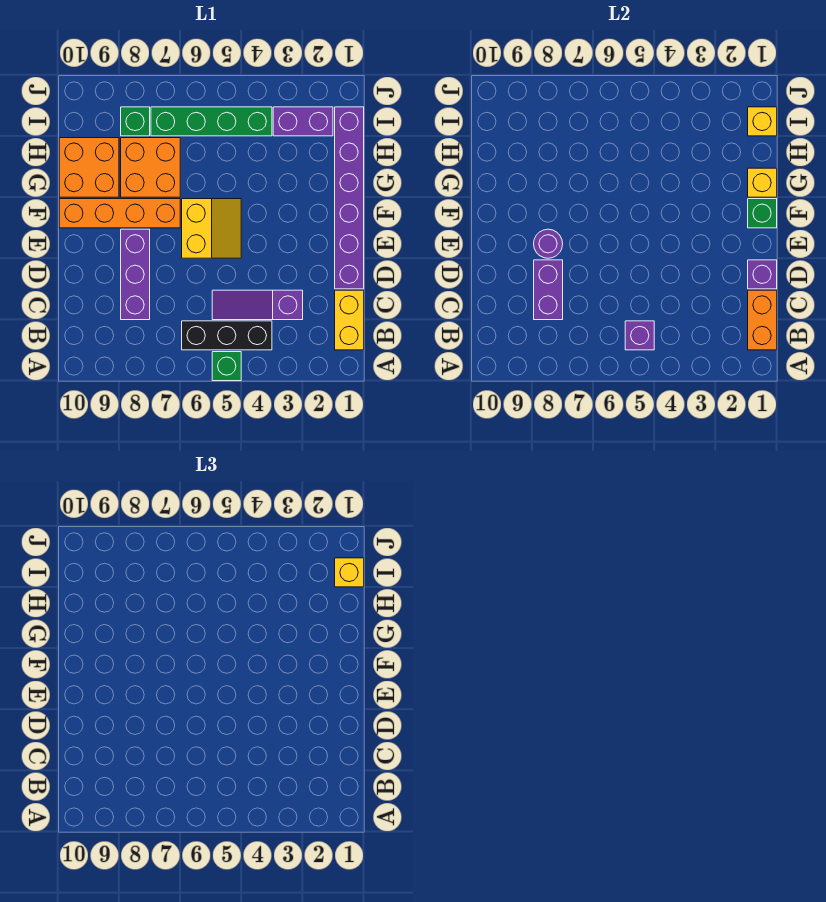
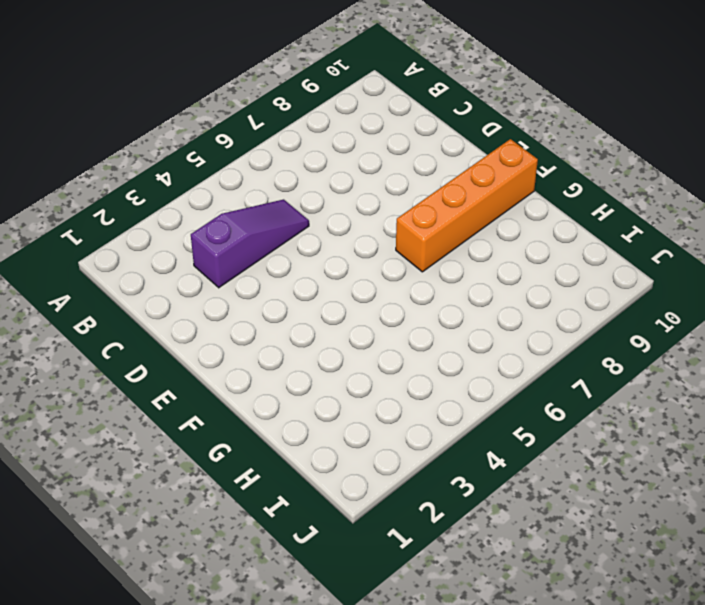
none -> green brick A5 level 1
none -> yellow brick B1:C1 level 1
none -> black brick B4:B6 level 1

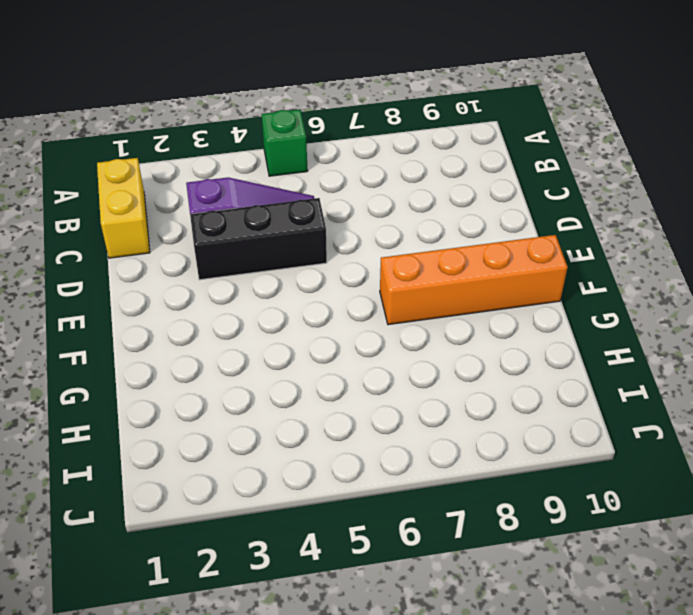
black brick D3:D5 level 1 -> black brick B4:B6 level 1
none -> purple brick C8:E8 level 1
none -> purple brick D1:I1 level 1
none -> yellow slope E5:F6 level 1 top 6

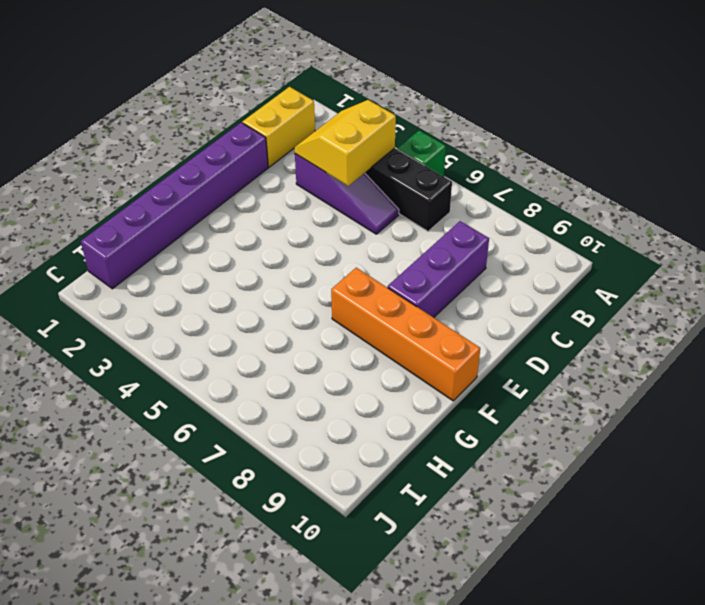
yellow slope B3:C4 level 2 top 4 -> yellow slope E5:F6 level 1 top 6
none -> orange brick G7:H8 level 1
none -> orange brick G9:H10 level 1
none -> purple brick I2:I3 level 1

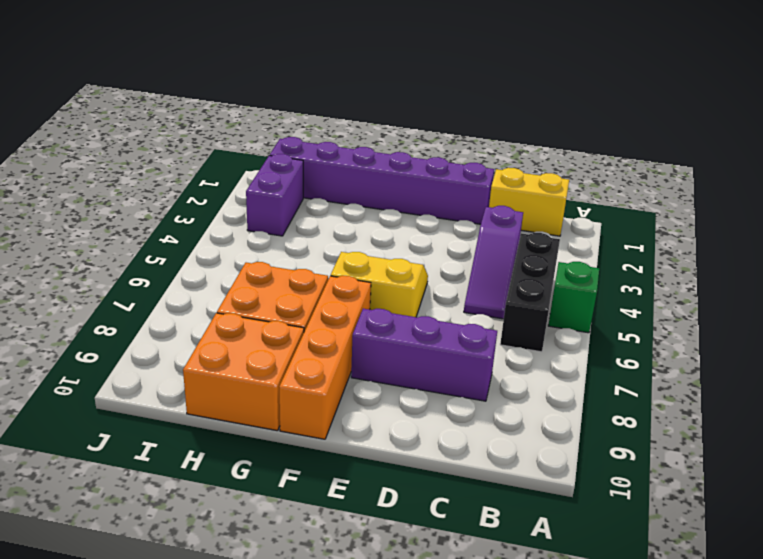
none -> green brick I4:I7 level 1
none -> green brick I8 level 1
none -> orange brick B1:C1 level 2

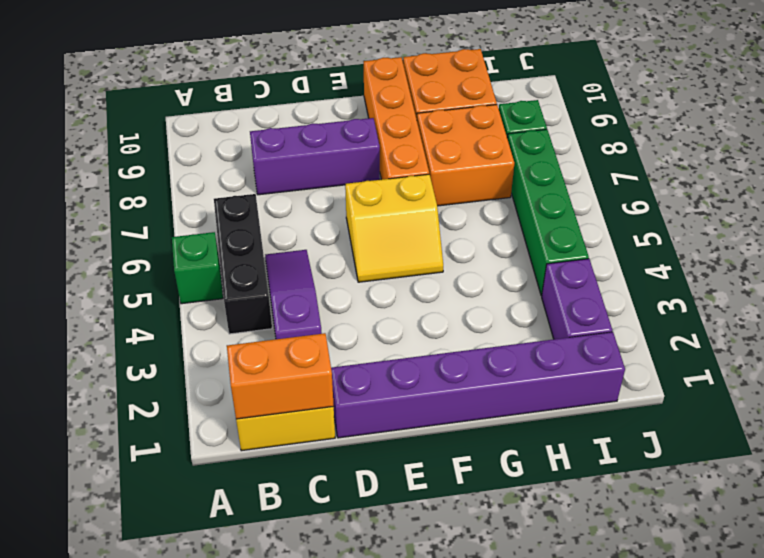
none -> purple brick B5 level 2
none -> purple brick C8:D8 level 2
none -> purple brick D1 level 2

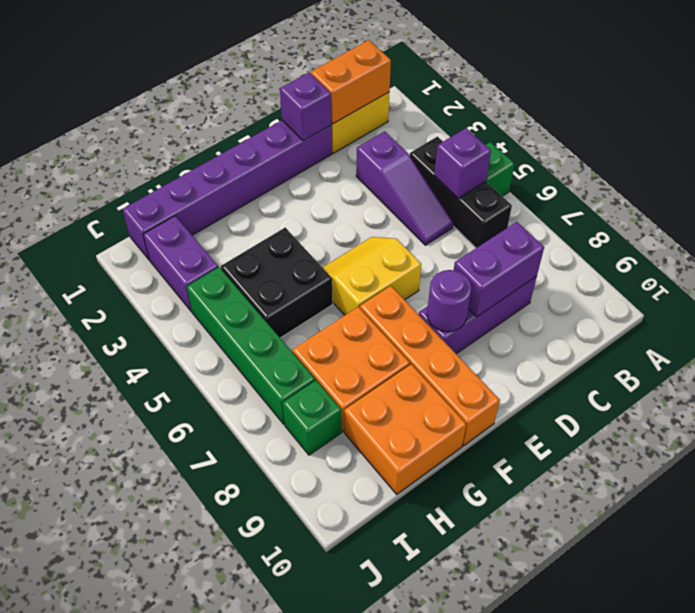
black brick G4:H5 level 1 -> none
none -> green brick F1 level 2
none -> yellow brick G1 level 2
none -> yellow brick I1 level 2

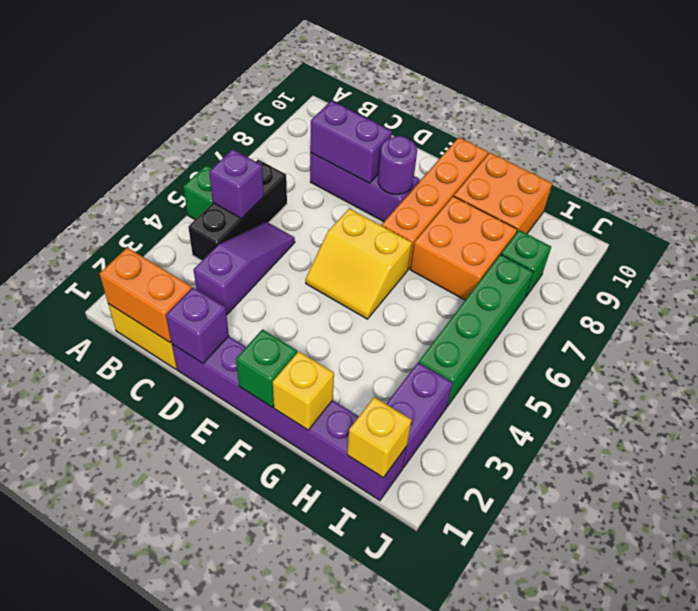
none -> yellow brick I1 level 3

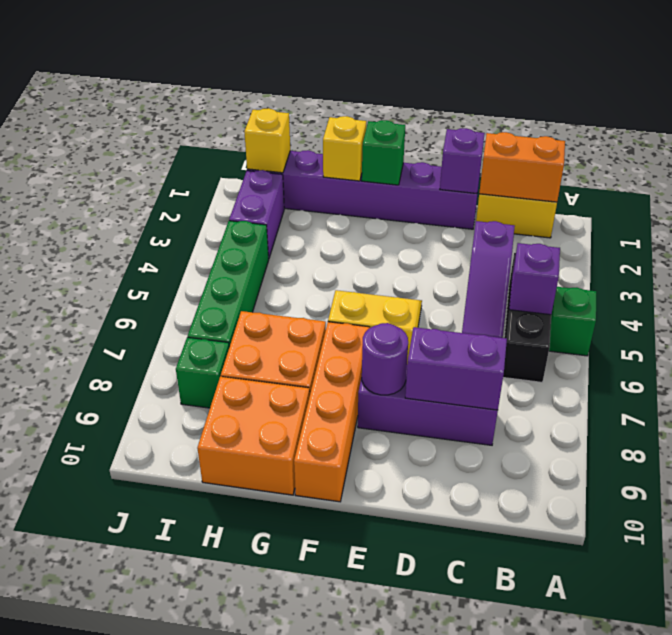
none -> yellow brick I1 level 3

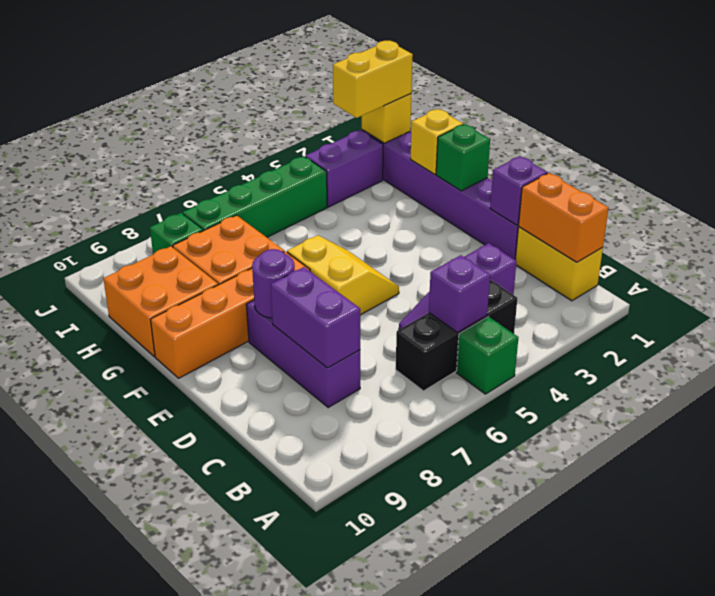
yellow brick I1:I2 level 3 -> yellow brick I1 level 3

